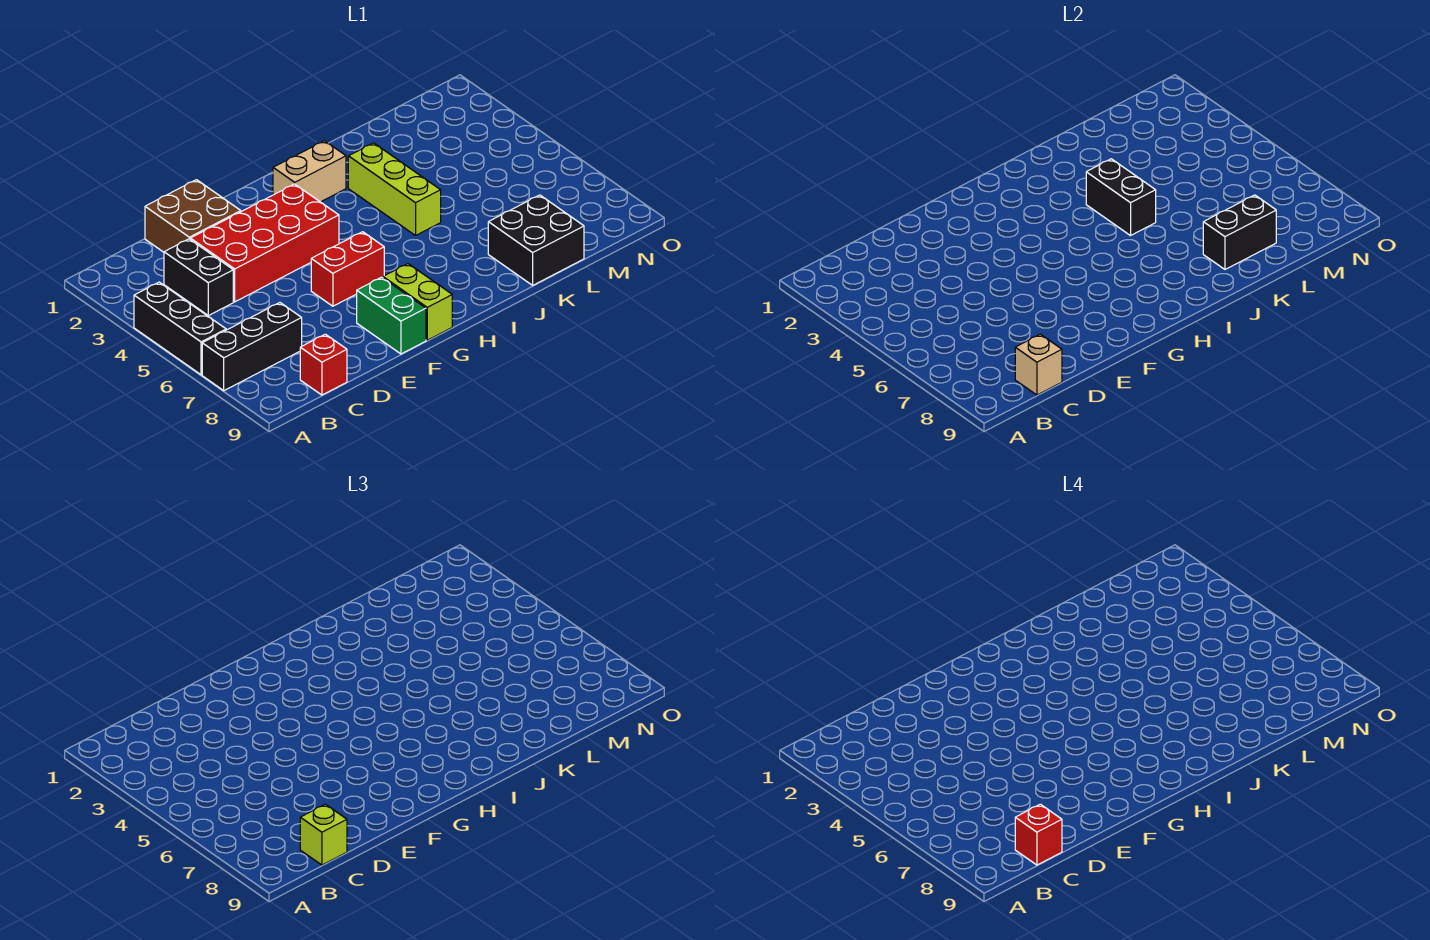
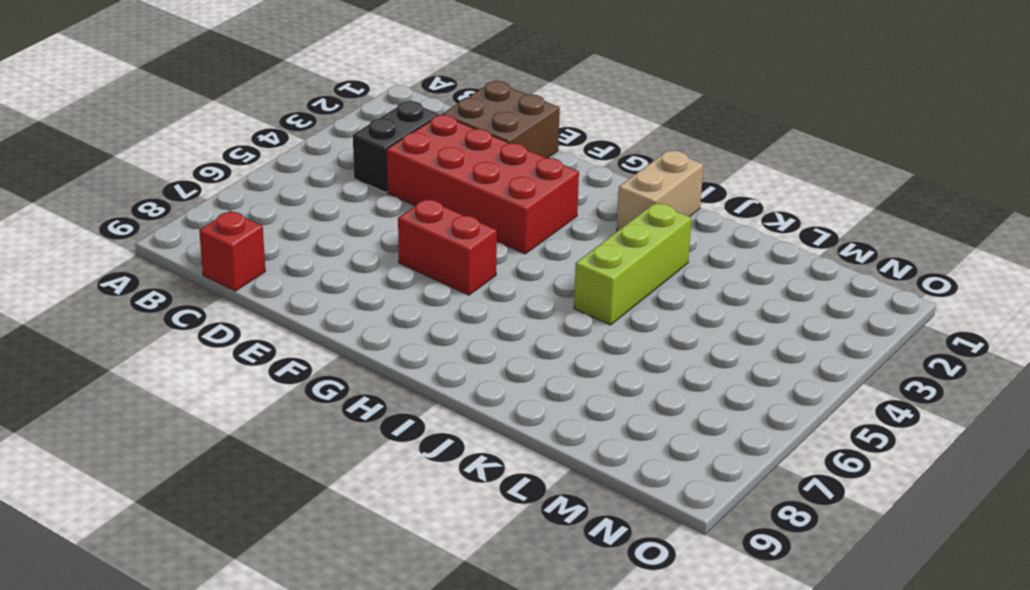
tan brick I1:I2 level 1 -> tan brick H2:I2 level 1
none -> black brick A4:A6 level 1
none -> black brick A7:C7 level 1
none -> green brick F8:F9 level 1

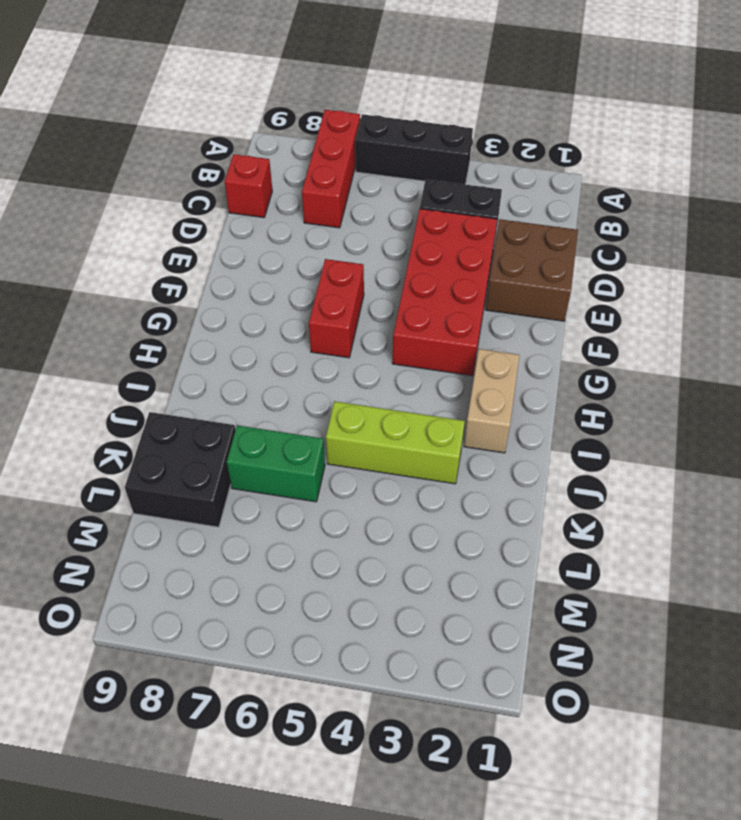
red brick A7:C7 level 1 -> black brick A7:C7 level 1
green brick K6:K7 level 1 -> green brick F8:F9 level 1
none -> lime brick G8:G9 level 1
none -> tan brick C9 level 2
none -> black brick J4:J5 level 2

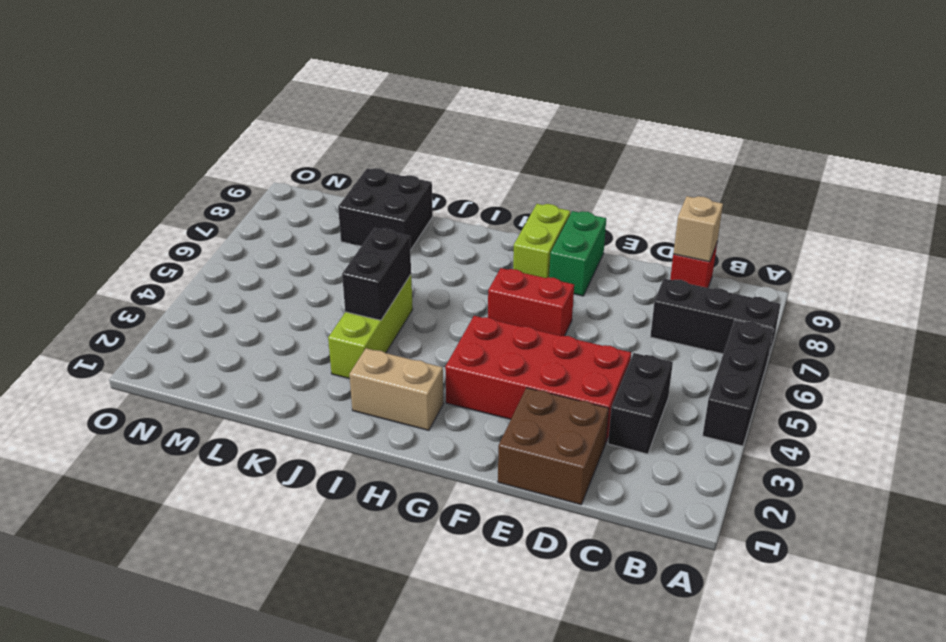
none -> black brick K8:L8 level 2
none -> lime brick C9 level 3
none -> red brick C9 level 4

